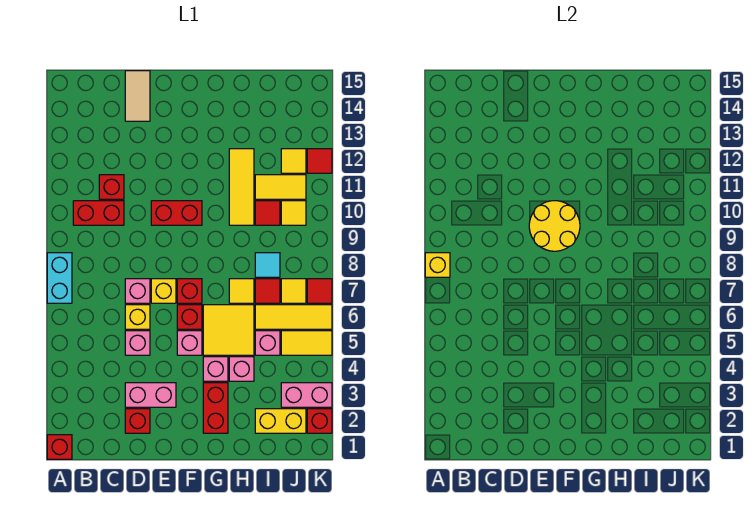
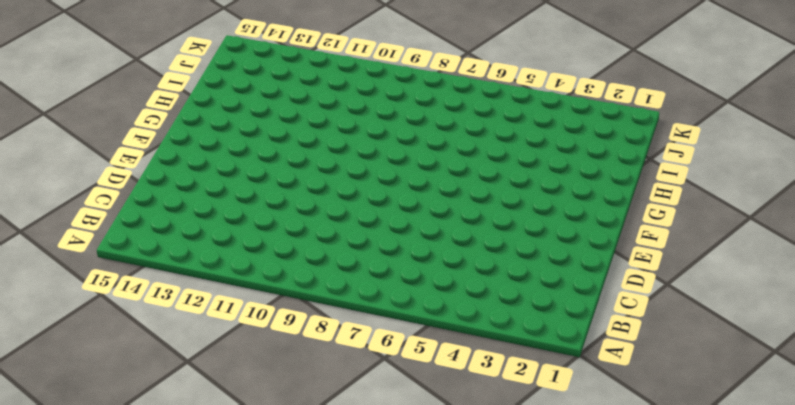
none -> red brick A1 level 1
none -> cyan brick A7:A8 level 1
none -> red brick B10:C10 level 1
none -> red brick C11 level 1

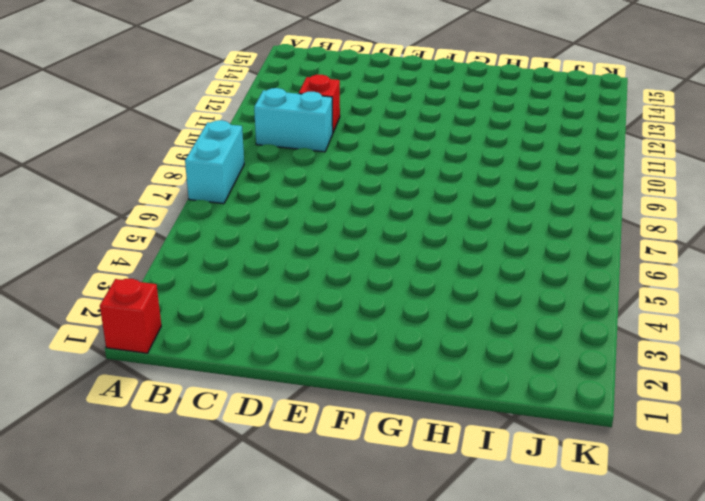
cyan brick B10:C10 level 1 -> red brick B10:C10 level 1
none -> red brick D2 level 1
none -> pink brick D3:E3 level 1
none -> pink brick D5 level 1
none -> yellow brick D6 level 1

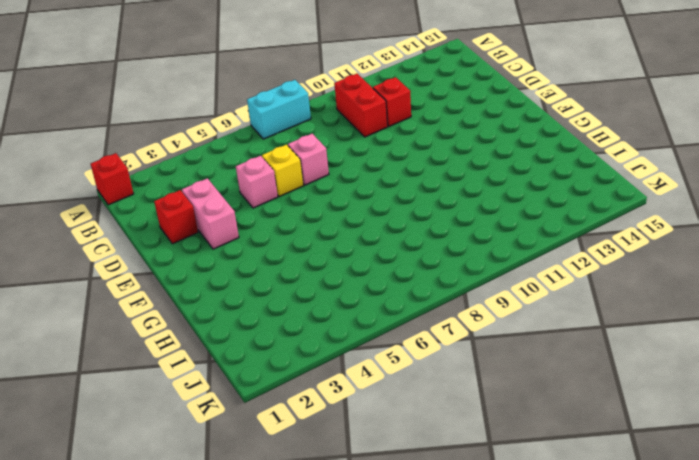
none -> tan tile D14:D15 level 1
none -> yellow brick E7 level 1
none -> red brick E10:F10 level 1
none -> pink brick F5 level 1

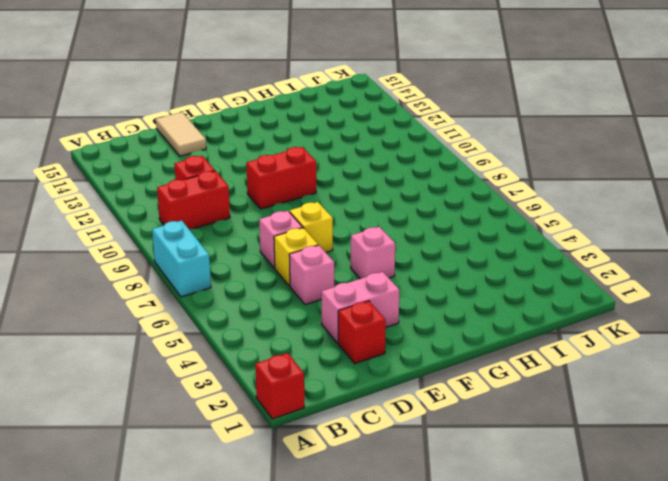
none -> red brick F6 level 1
none -> red brick F7 level 1
none -> red brick G2:G3 level 1
none -> pink brick G4 level 1

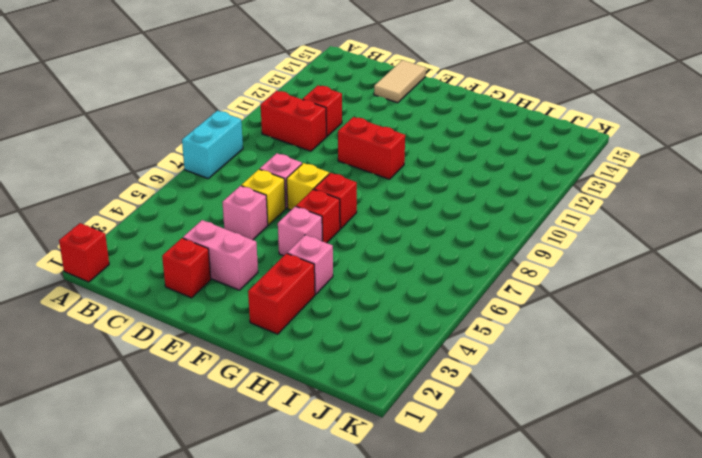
none -> yellow tile G5:H6 level 1
none -> pink brick H4 level 1
none -> yellow tile H7 level 1
none -> yellow tile H10:H12 level 1

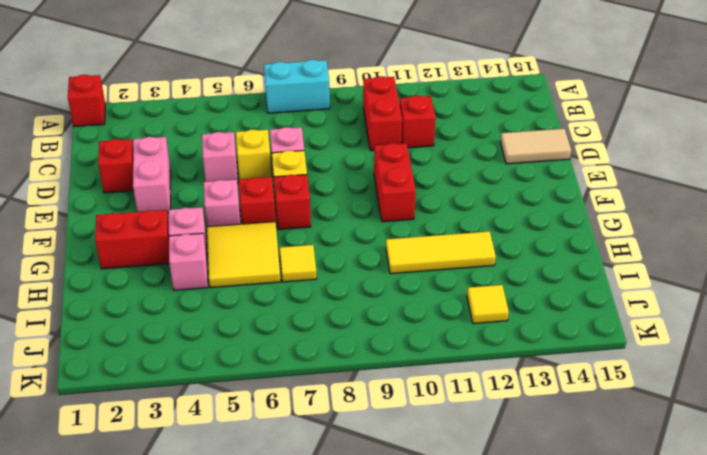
none -> yellow brick I2:J2 level 1
none -> pink brick I5 level 1
none -> yellow tile I6:K6 level 1
none -> red tile I7 level 1

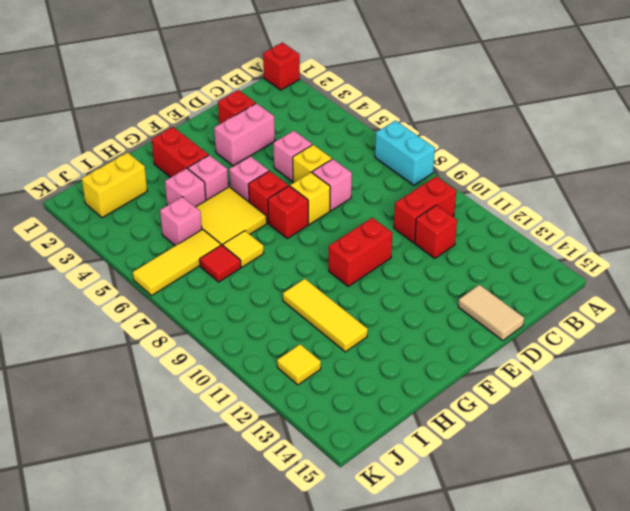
none -> cyan tile I8 level 1
none -> red tile I10 level 1
none -> yellow tile I11:J11 level 1
none -> pink brick J3:K3 level 1

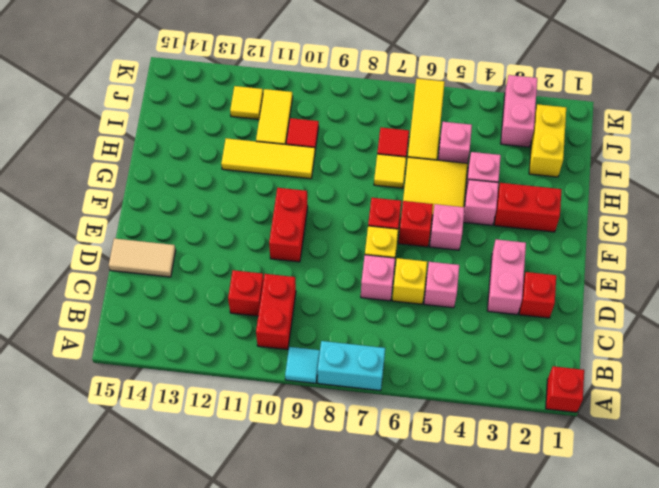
cyan tile A9 level 1 -> cyan tile I8 level 1
none -> yellow tile J5:K5 level 1
none -> yellow tile J7 level 1
none -> yellow tile J10 level 1
none -> red brick K2 level 1

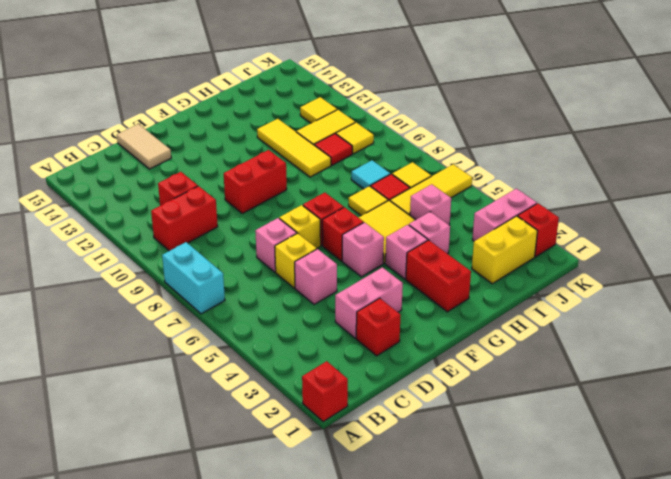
none -> yellow tile J5:K5 level 1
none -> red tile K7 level 1
none -> red tile K12 level 1
none -> yellow brick A8 level 2

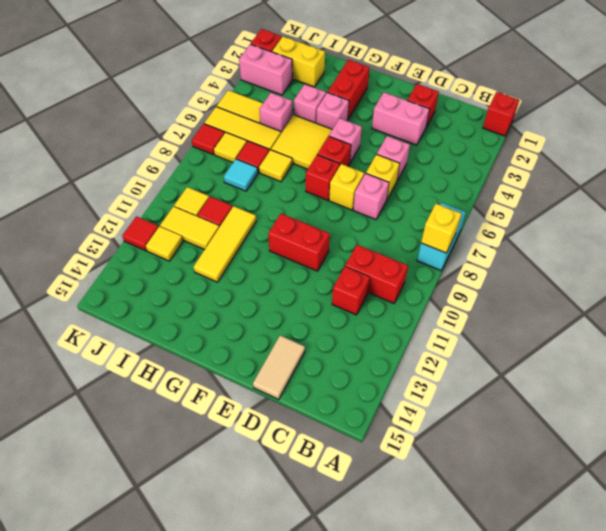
none -> yellow round brick E9:F10 level 2

